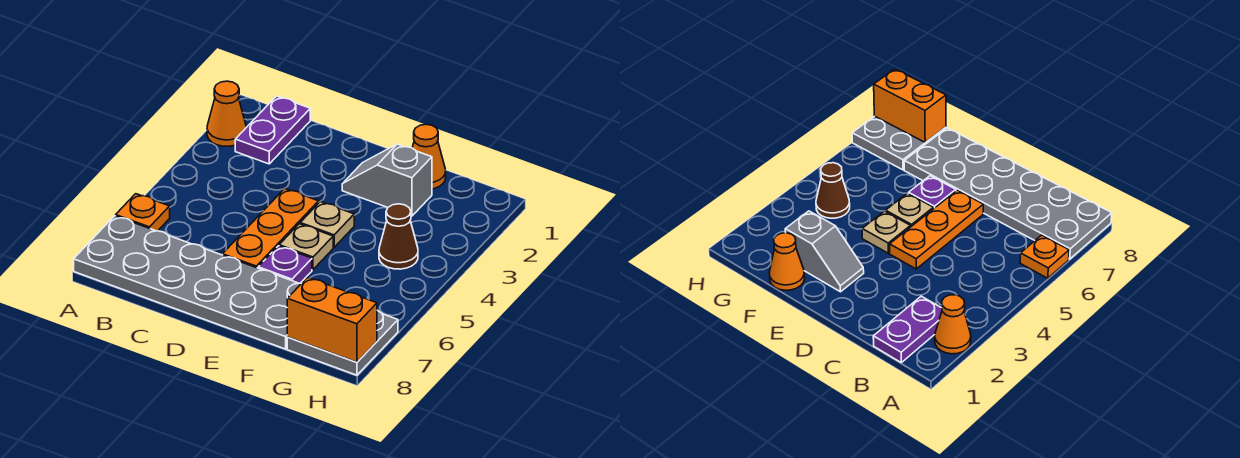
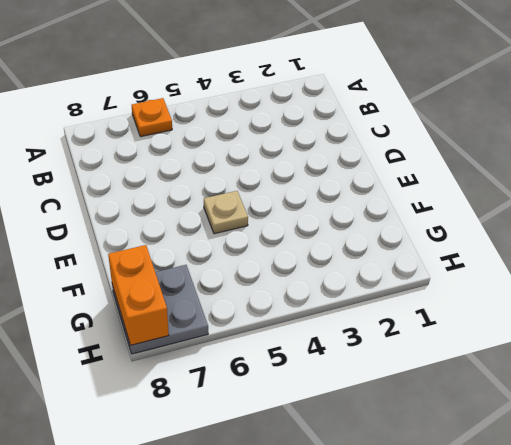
none -> orange cone A2 level 1
none -> grey plate A7:F8 level 1
none -> purple plate B1:B2 level 1

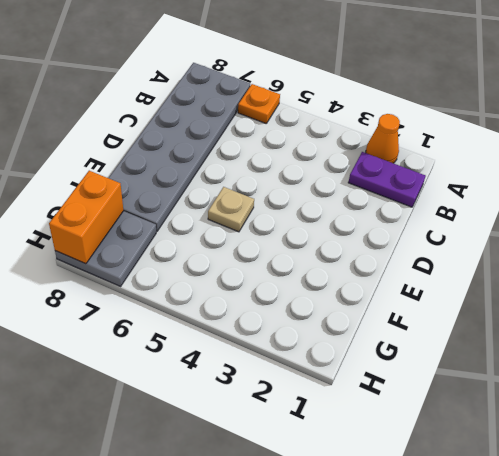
none -> orange plate D4:D6 level 1
none -> grey slope E2:F2 level 1 top F
none -> tan plate E4 level 1

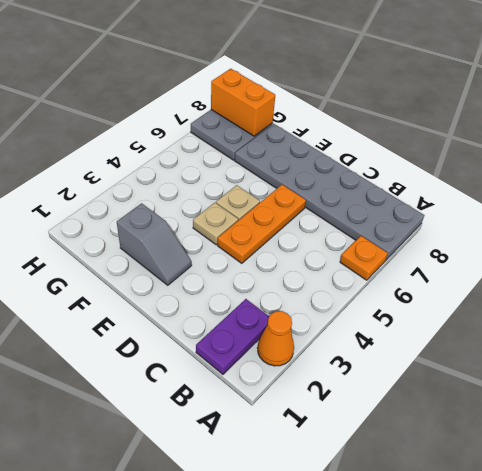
none -> purple plate E6 level 1
none -> orange cone F1 level 1
none -> brown cone G4 level 1

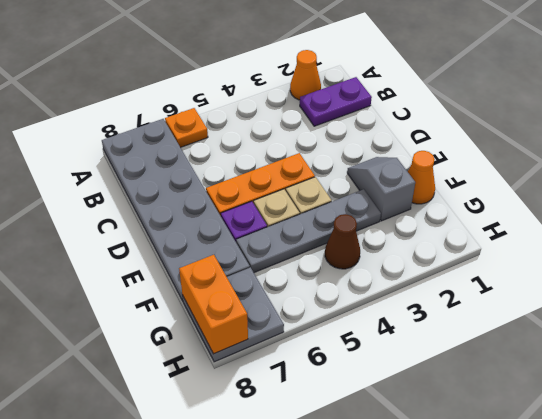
grey plate F3:F6 level 1 -> none

